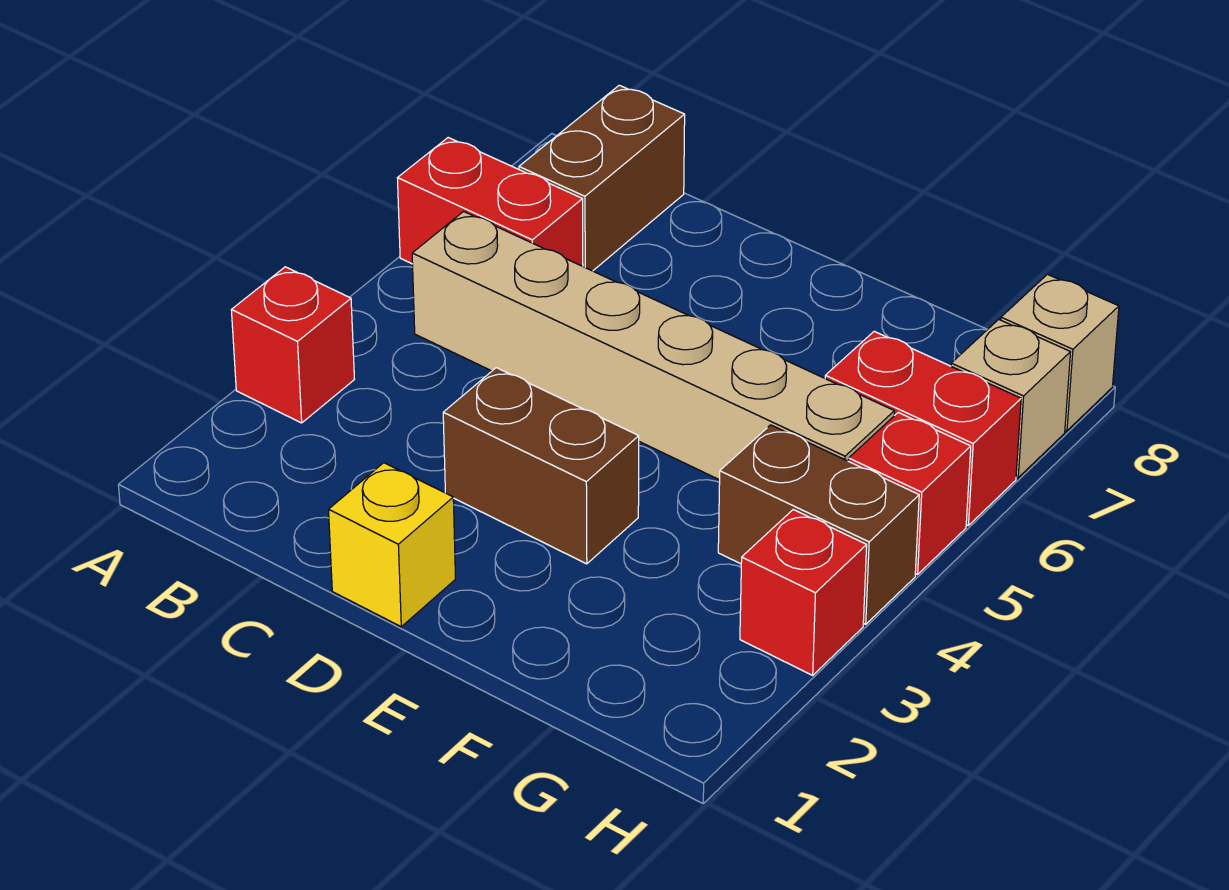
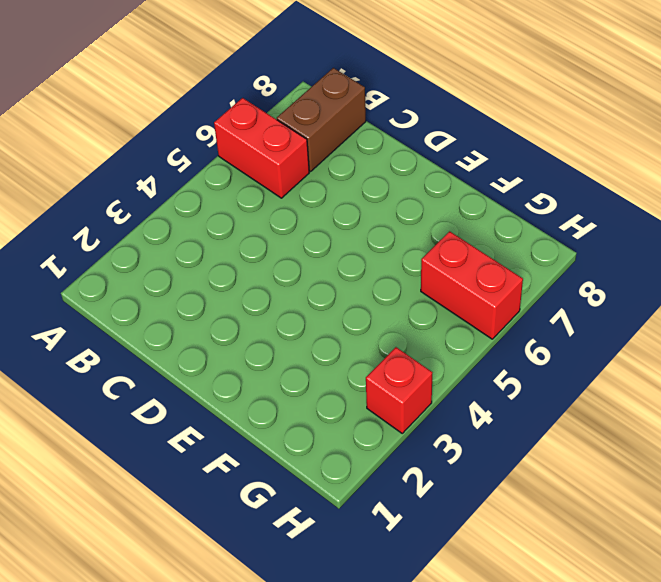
none -> red brick A3 level 1
none -> tan brick B5:G5 level 1
none -> yellow brick D1 level 1

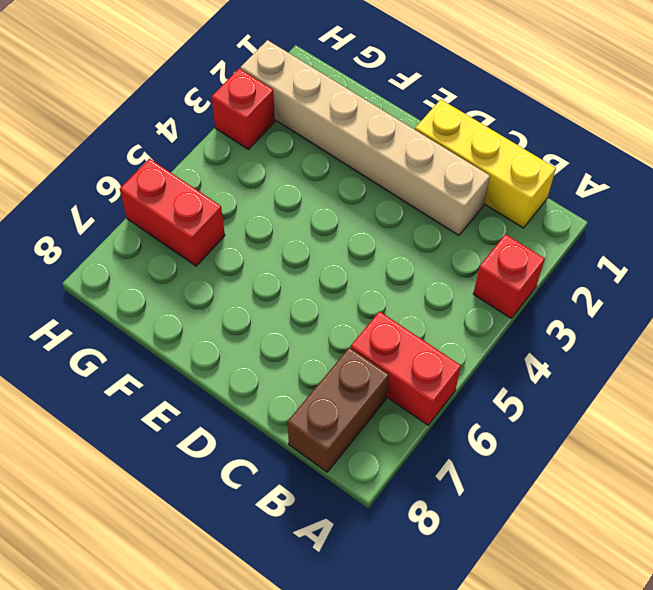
yellow brick B1:D1 level 1 -> yellow brick D1 level 1
tan brick C2:H2 level 1 -> tan brick B5:G5 level 1
none -> brown brick D3:E3 level 1
none -> brown brick G4:H4 level 1
none -> red brick H5 level 1

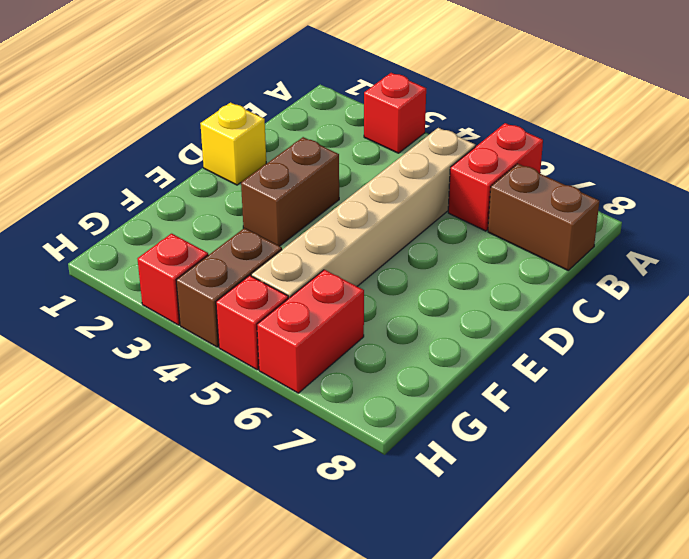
none -> tan brick H7 level 1
none -> tan brick H8 level 1

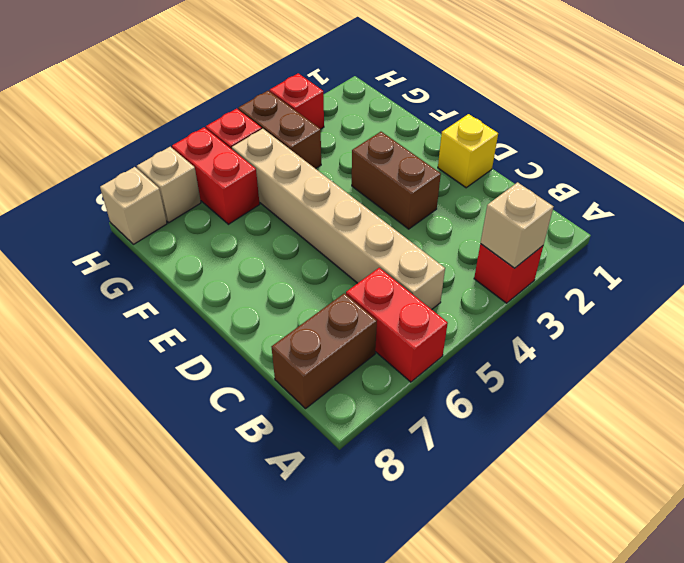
tan brick A3 level 2 -> none

